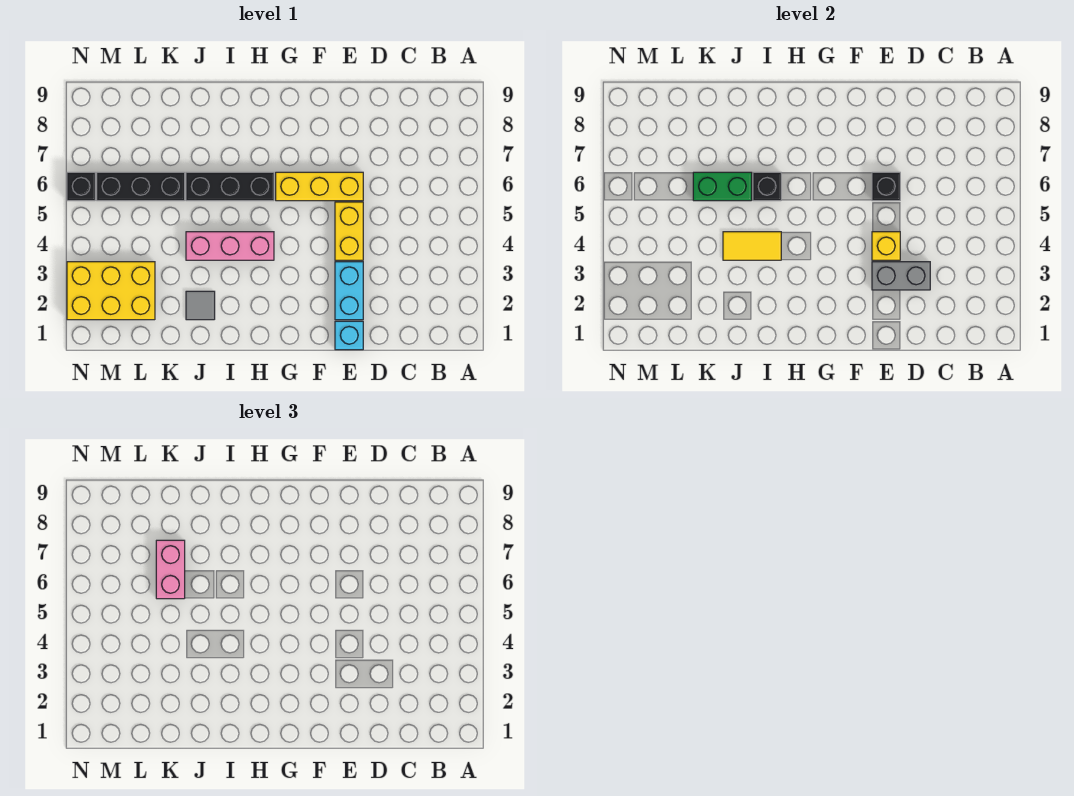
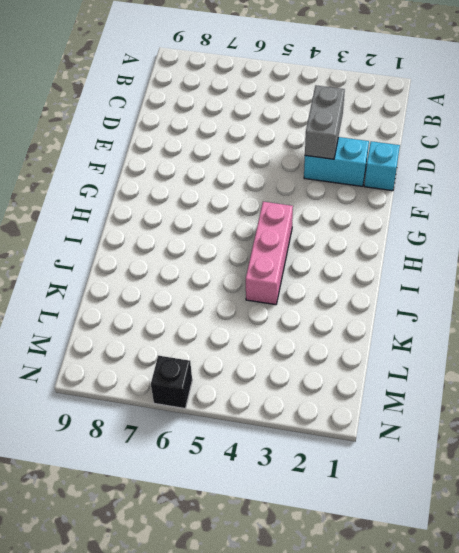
none -> yellow brick E4:E5 level 1
none -> yellow brick E6:G6 level 1
none -> black brick H6:J6 level 1

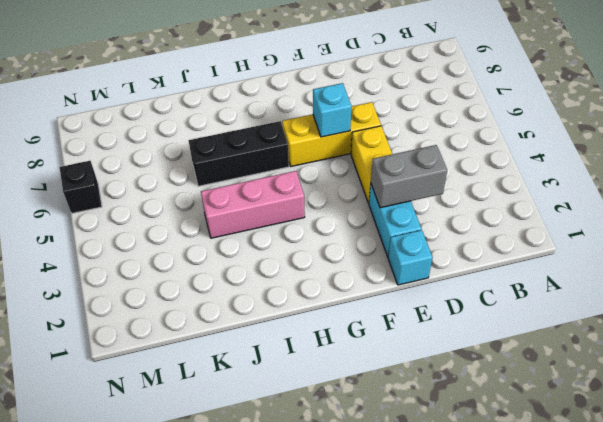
cyan brick F6 level 2 -> none
none -> grey tile J2 level 1
none -> black brick K6:M6 level 1
none -> yellow brick L2:N3 level 1

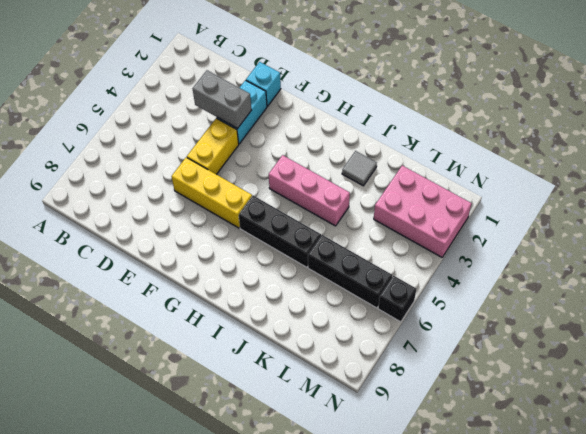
pink brick L2:N3 level 1 -> yellow brick L2:N3 level 1
none -> yellow brick E4 level 2
none -> black brick E6 level 2
none -> yellow tile I4:J4 level 2

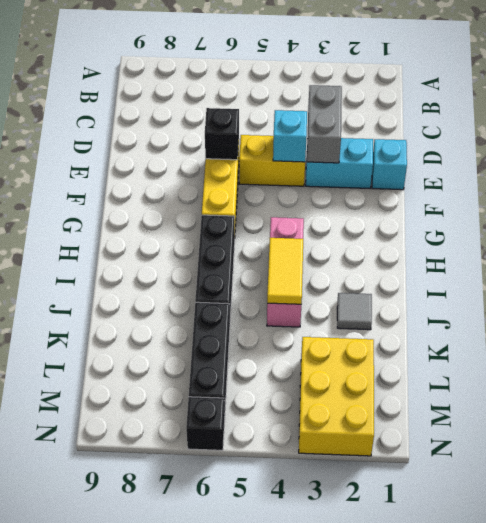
cyan brick E4 level 2 -> yellow brick E4 level 2
none -> black brick I6 level 2
none -> green brick J6:K6 level 2
none -> pink brick K6:K7 level 3

